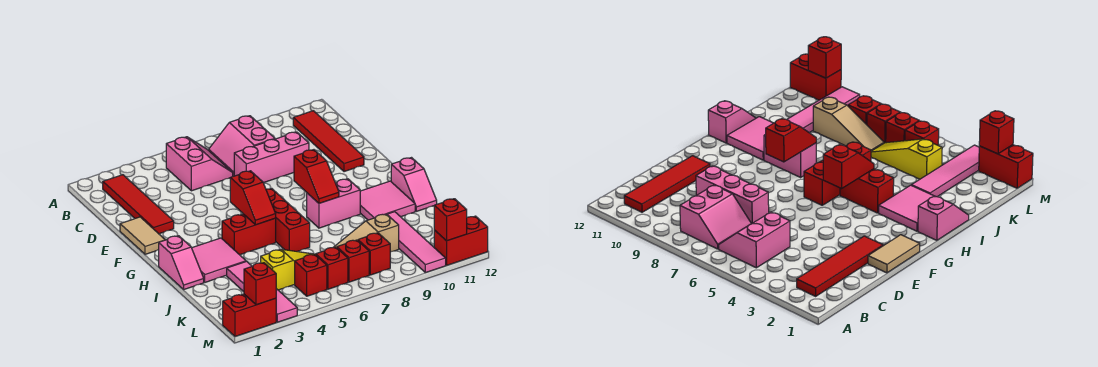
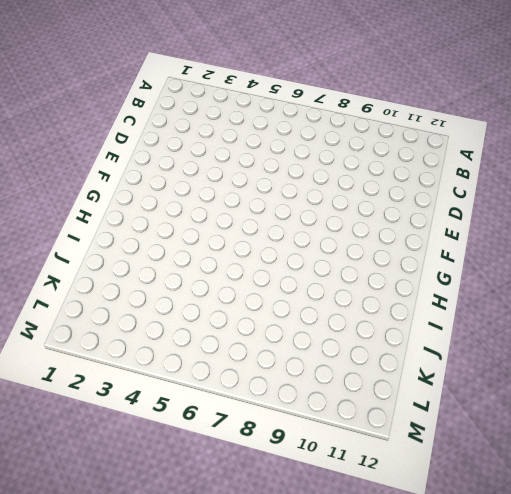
none -> red tile B2:E2 level 1
none -> pink slope B5:C6 level 1 top 5
none -> pink slope B7:C8 level 1 top 8

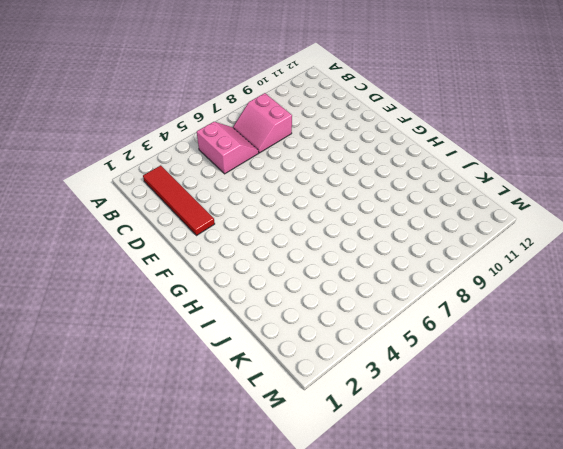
none -> red tile B11:E11 level 1
none -> pink brick D7:D9 level 1
none -> tan tile E1:F1 level 1

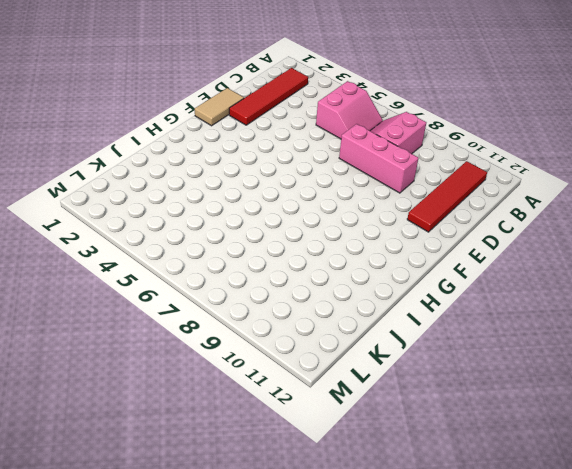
none -> red brick G6:I6 level 1
none -> pink slope H1:I1 level 1 top H
none -> pink tile H2:I3 level 1

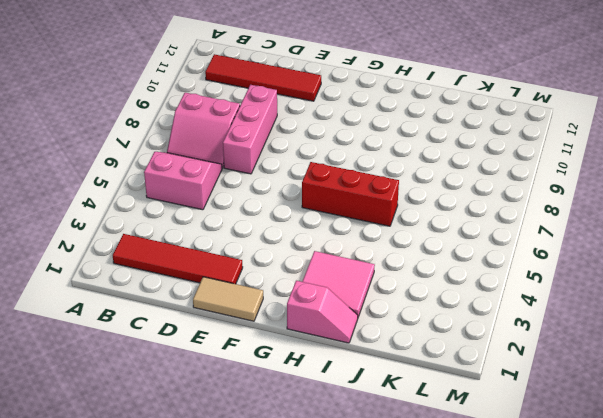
none -> red brick H4:H5 level 1
none -> pink brick H8:H9 level 1
none -> pink tile H10:I11 level 1

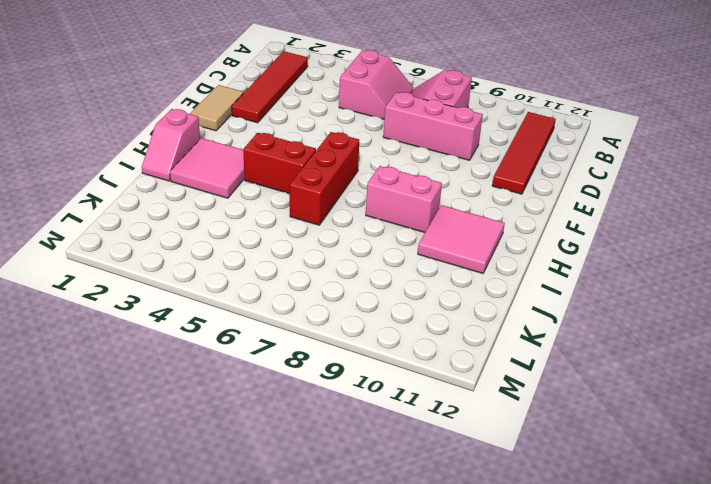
none -> pink slope H12:I12 level 1 top H
none -> pink tile J3:M3 level 1
none -> pink tile J10:M10 level 1

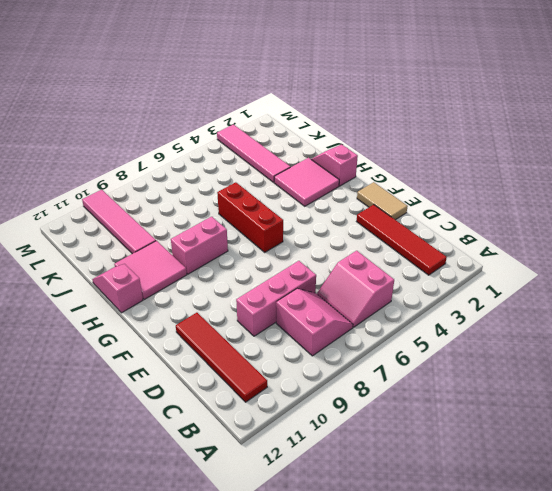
none -> red brick H4:H5 level 1
none -> yellow slope K4:K6 level 1 top 4
none -> tan slope K7:K9 level 1 top 9

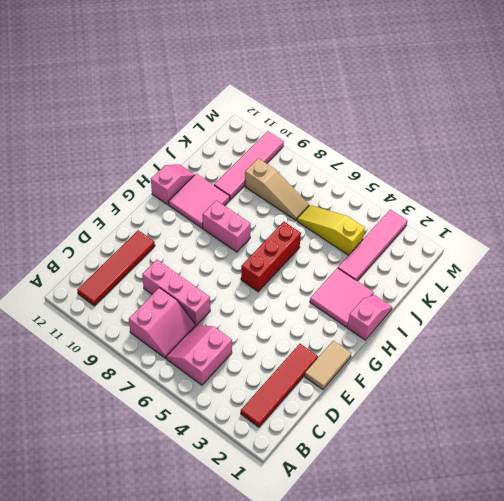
none -> red brick H4:H5 level 1
none -> red brick L5 level 1
none -> red brick L6 level 1

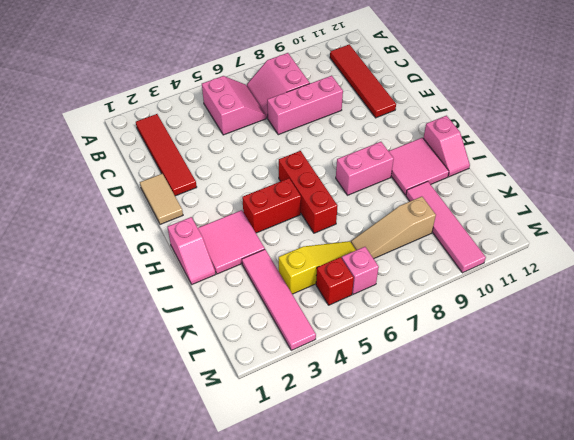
pink brick L6 level 1 -> red brick L6 level 1
none -> red brick L7 level 1
none -> red brick L8 level 1
none -> red brick M1:M2 level 1

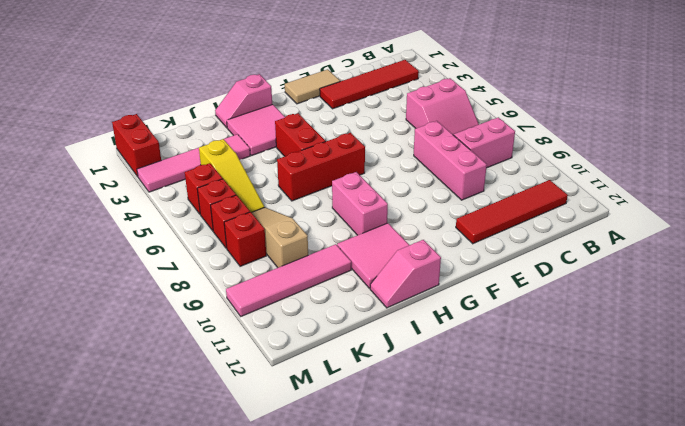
none -> red brick M11:M12 level 1
none -> red slope G5:H5 level 2 top G
none -> red slope G8:H8 level 2 top G

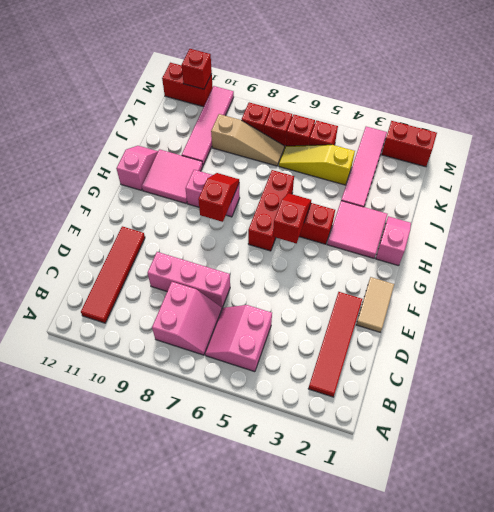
none -> red brick M2 level 2

